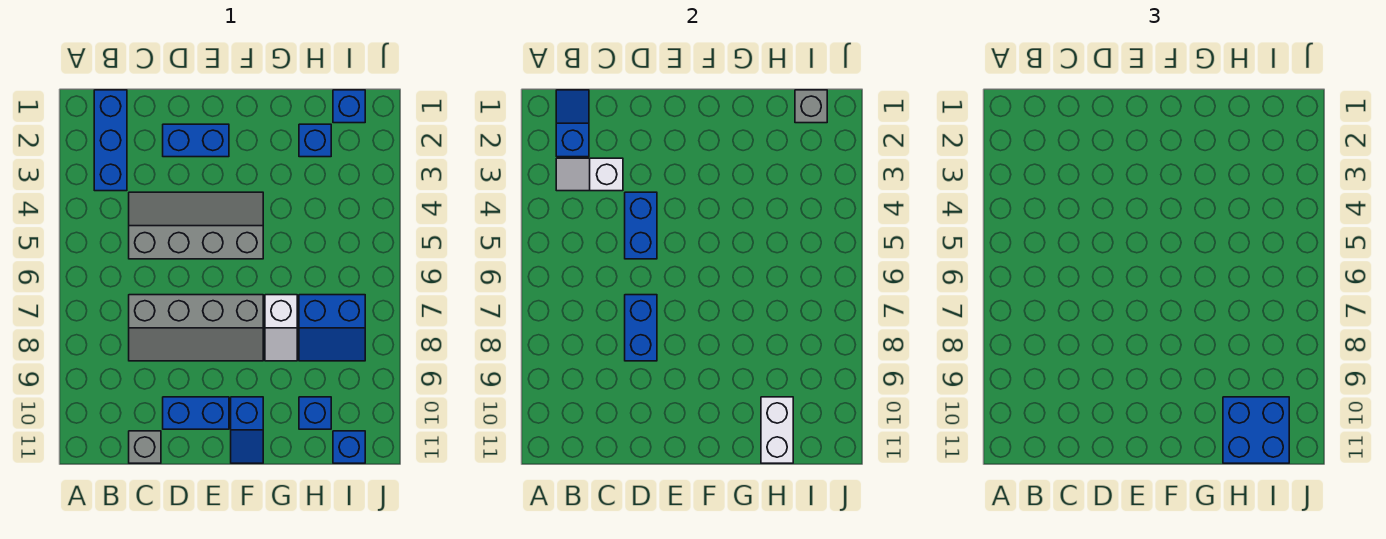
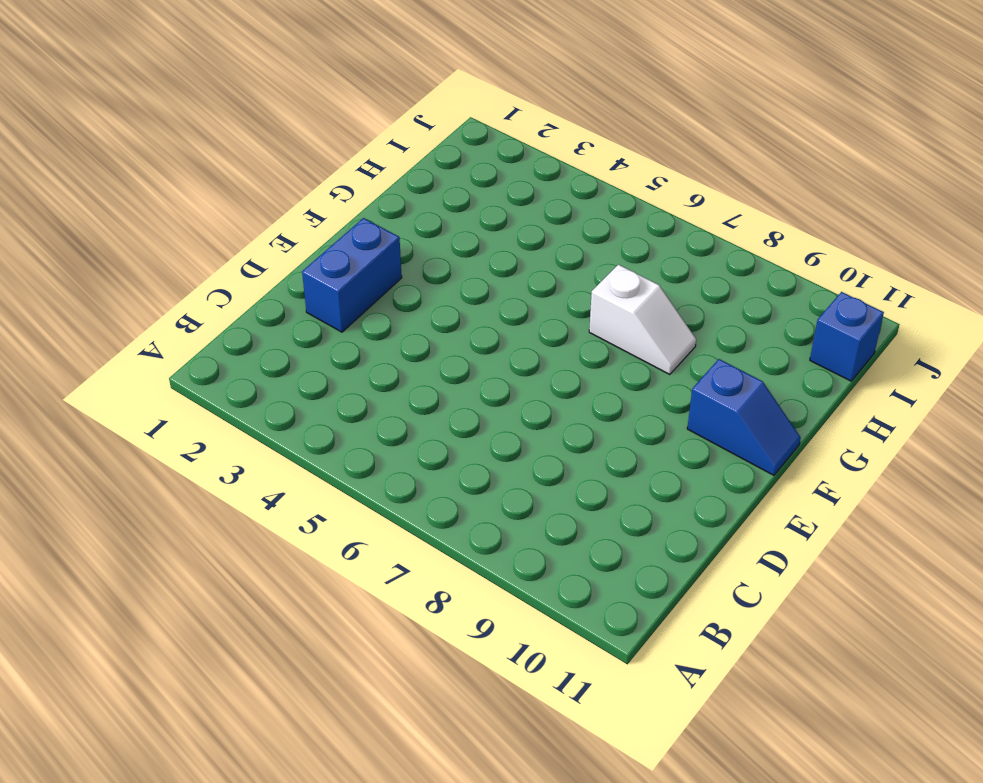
none -> blue brick B1:B3 level 1
none -> grey slope C4:F5 level 1 top 5
none -> grey slope C7:F8 level 1 top 7

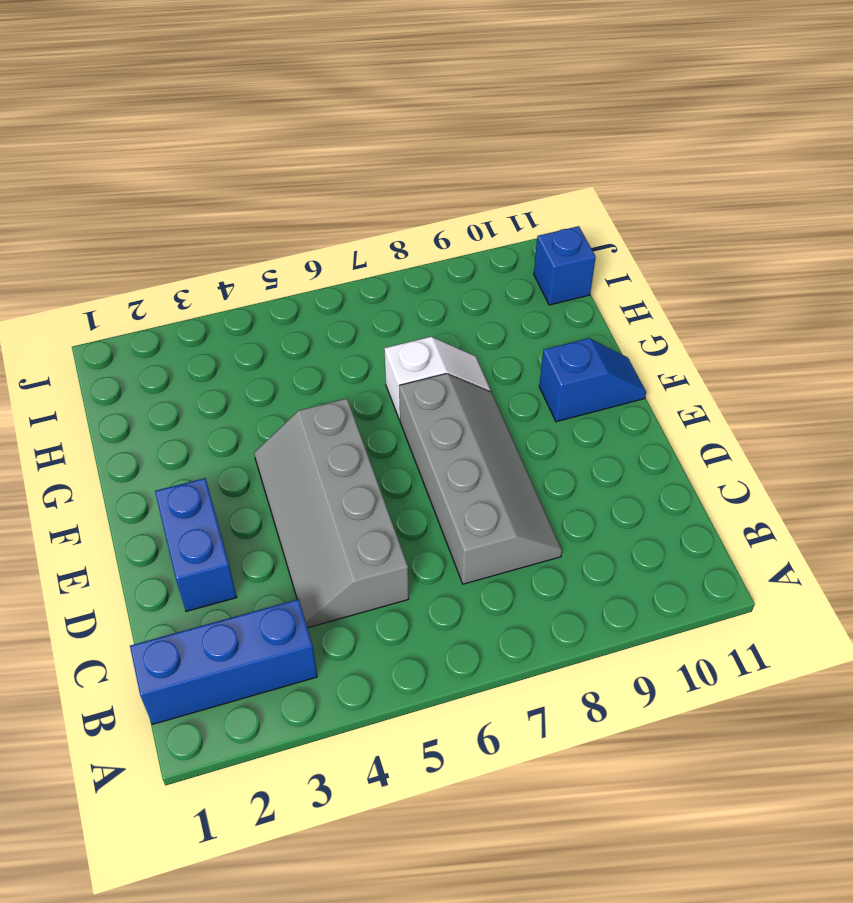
none -> grey brick C11 level 1
none -> blue brick D10:E10 level 1
none -> blue brick H2 level 1

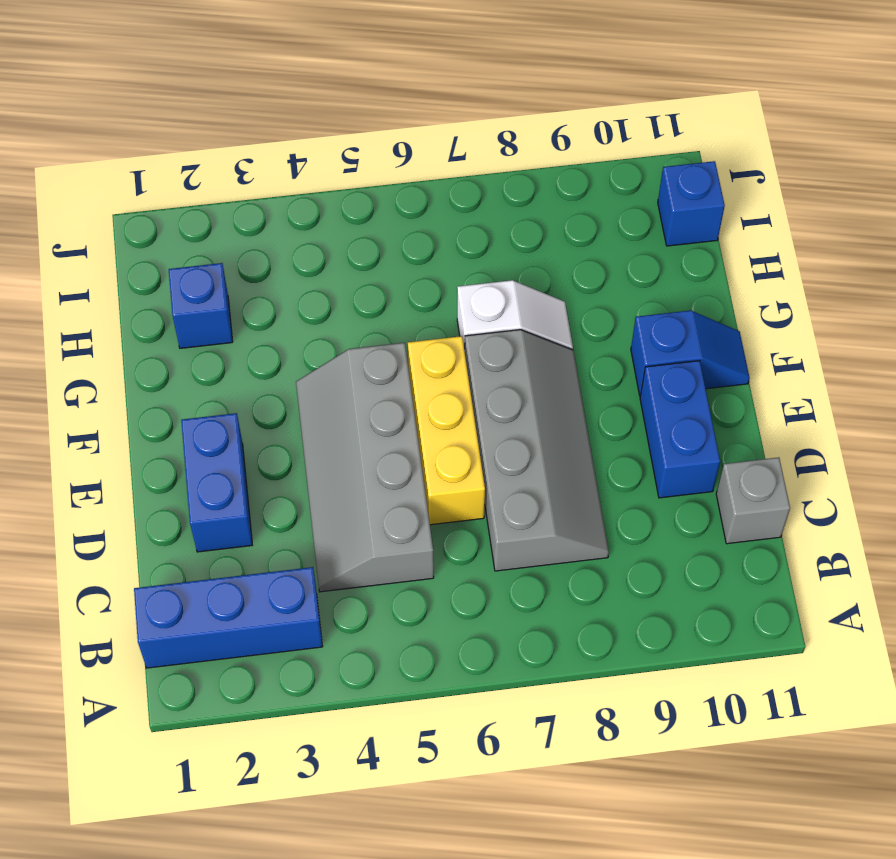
yellow brick D6:F6 level 1 -> none
none -> blue slope H7:I8 level 1 top 7
none -> blue brick H10 level 1
none -> blue brick I1 level 1

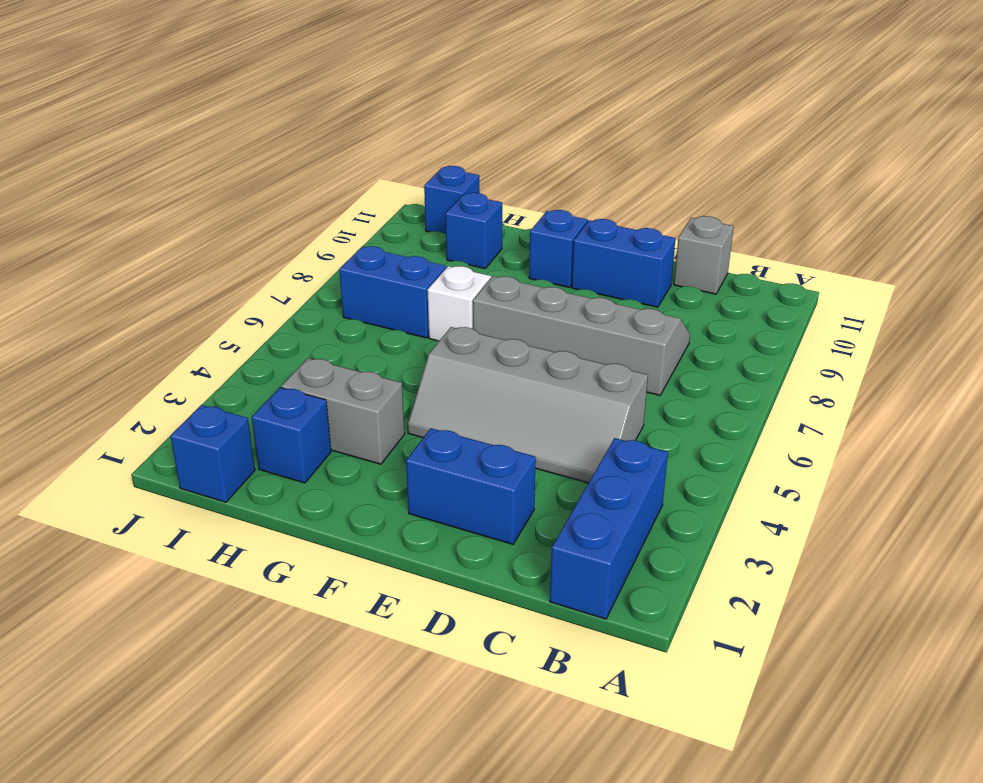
grey brick G3:H3 level 1 -> none
none -> blue slope B1:B2 level 2 top 2
none -> white slope B3:C3 level 2 top C
none -> blue brick D4:D5 level 2

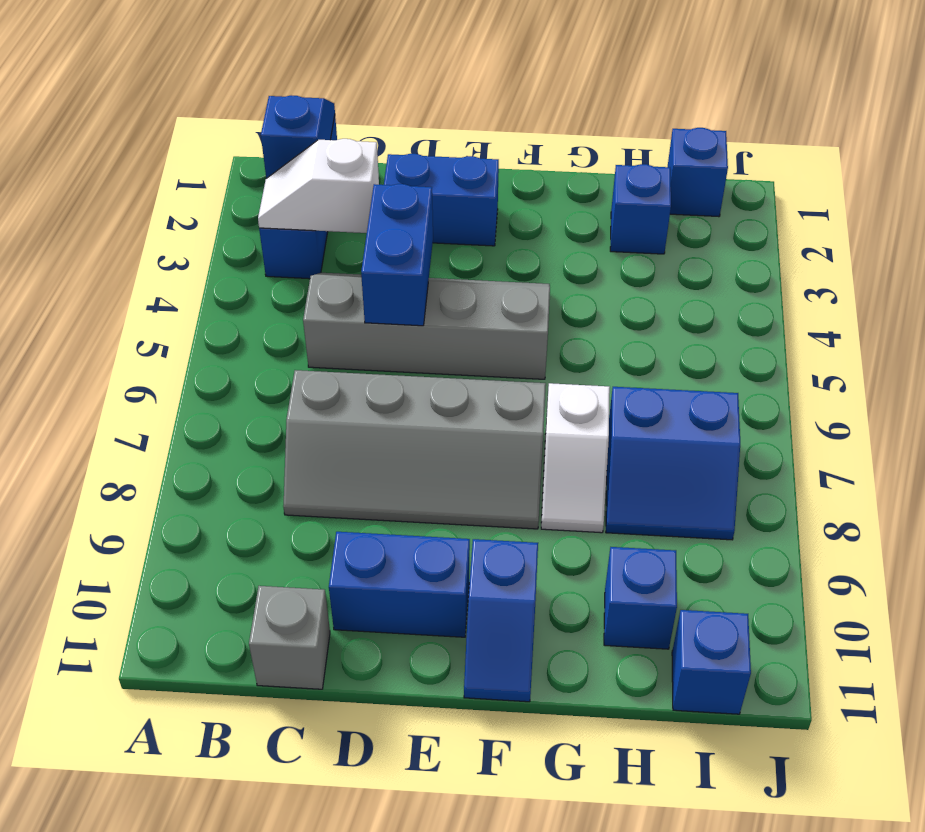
none -> blue brick D7:D8 level 2
none -> white brick H10:H11 level 2
none -> grey brick I1 level 2

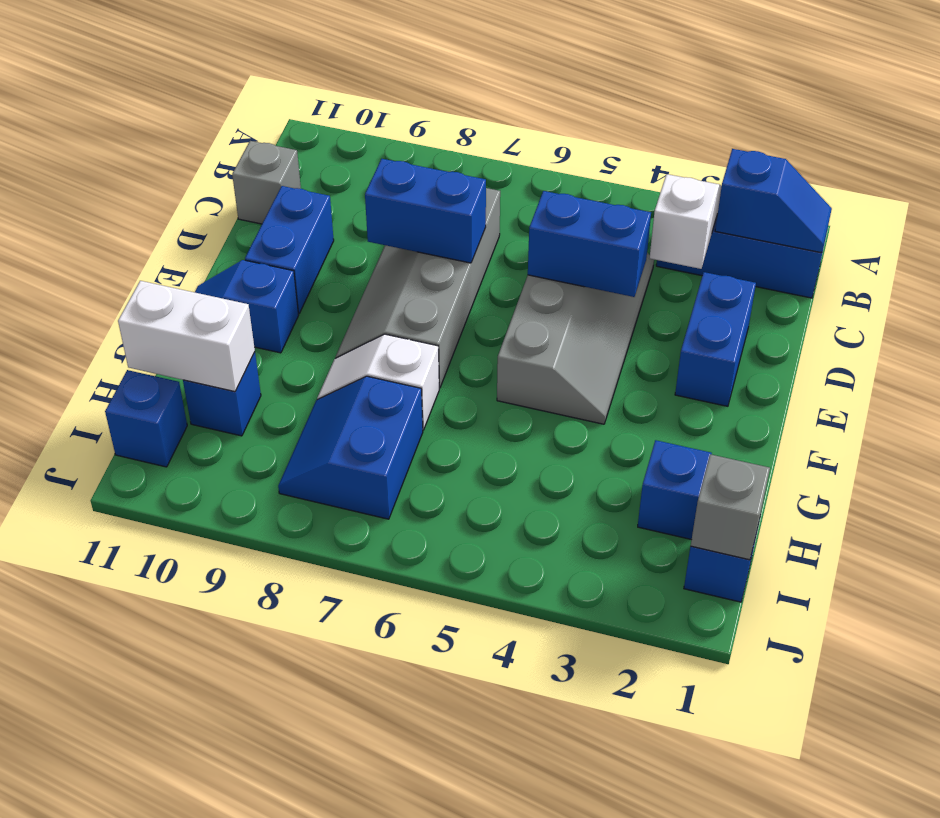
none -> blue brick H10:I11 level 3

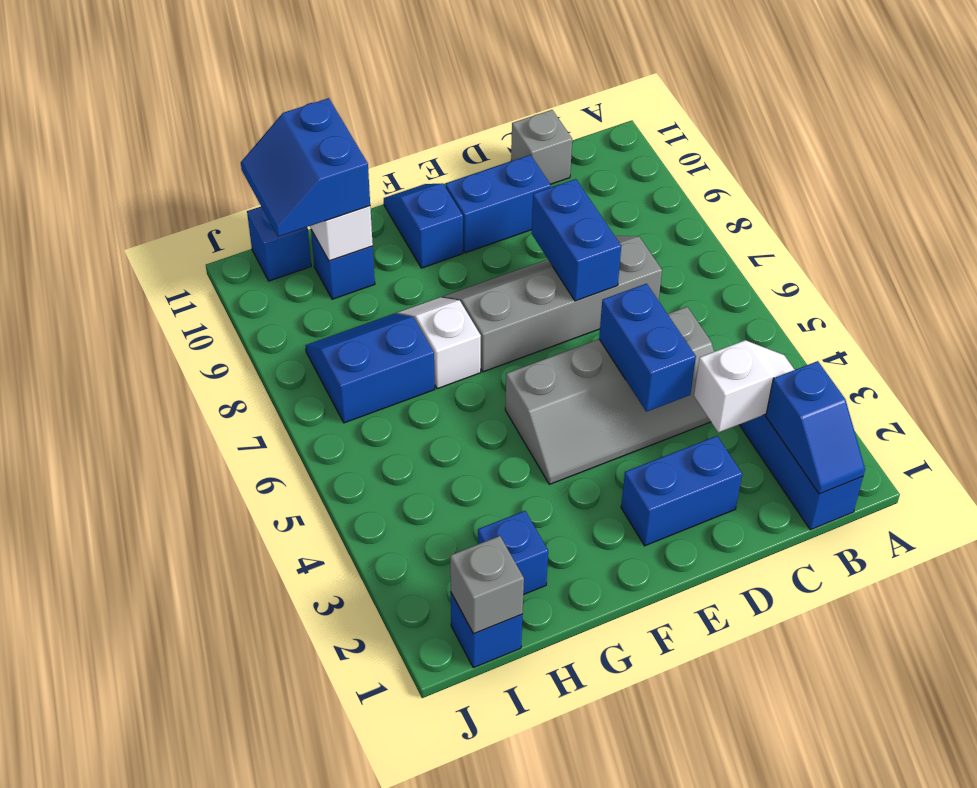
blue slope H10:I11 level 3 top H -> blue brick H10:I11 level 3

